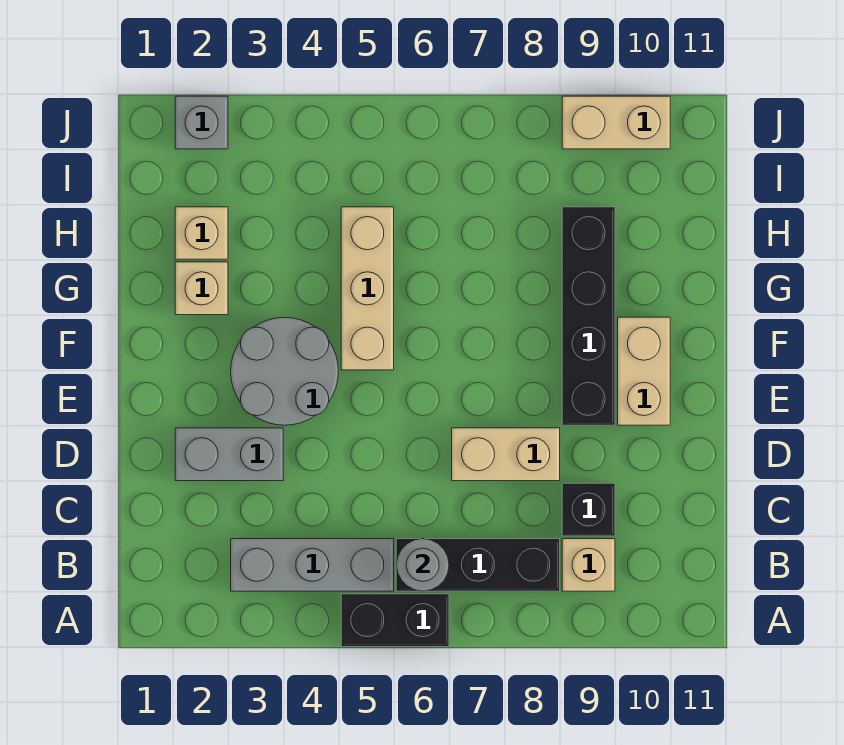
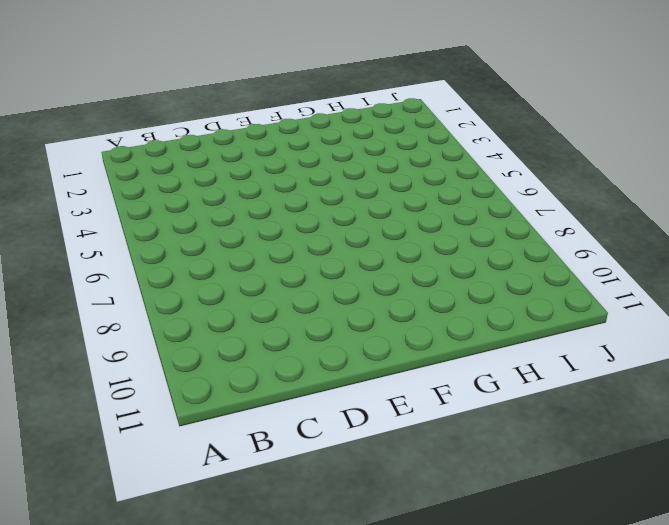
none -> black brick A5:A6 level 1
none -> grey brick B3:B5 level 1
none -> black brick B6:B8 level 1

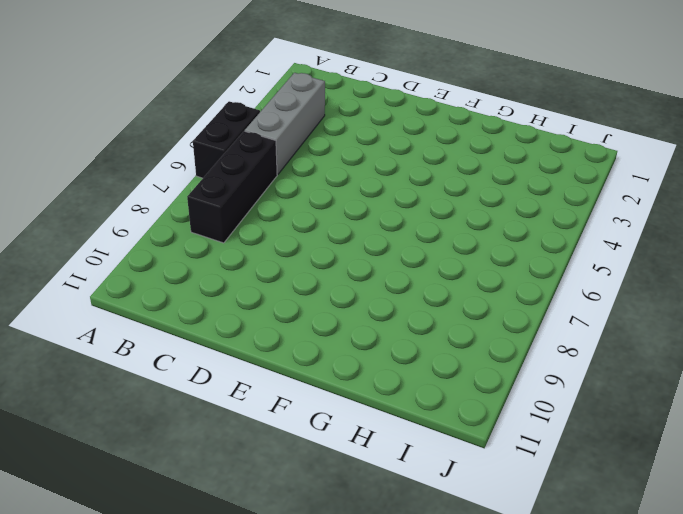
none -> tan brick B9 level 1
none -> black brick C9 level 1
none -> grey brick D2:D3 level 1

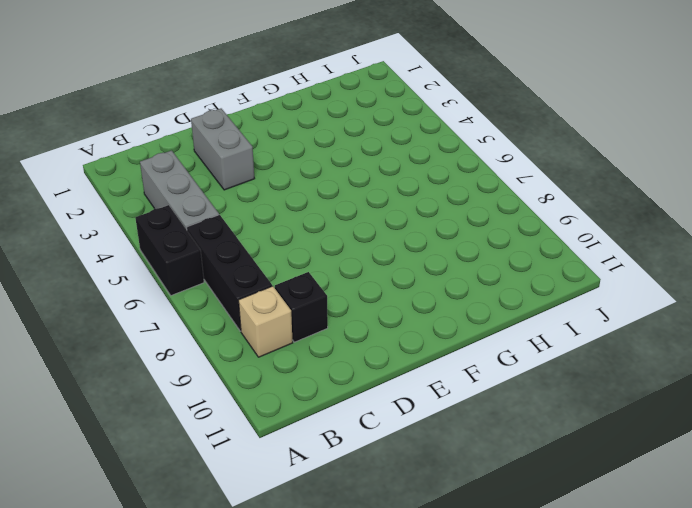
none -> tan brick D7:D8 level 1
none -> grey round brick E3:F4 level 1
none -> black brick E9:H9 level 1

